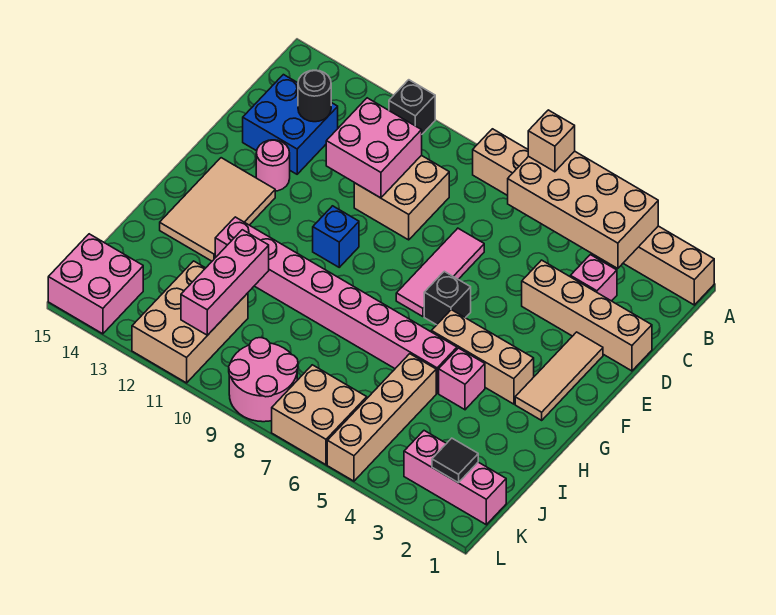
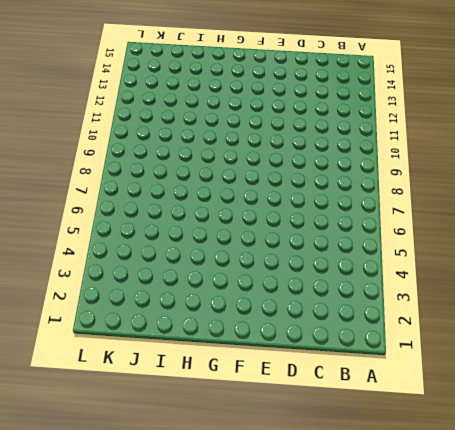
none -> tan brick A1:A8 level 1
none -> black brick A11 level 1
none -> pink brick C3 level 1

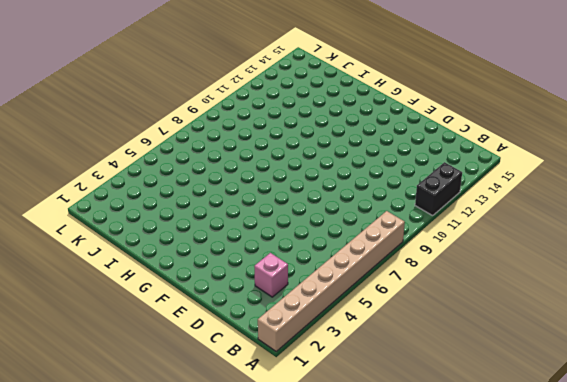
black brick A11:A12 level 1 -> black brick A11 level 1
none -> tan brick C9:D10 level 1
none -> blue brick C13:D14 level 1
none -> tan brick D1:D4 level 1

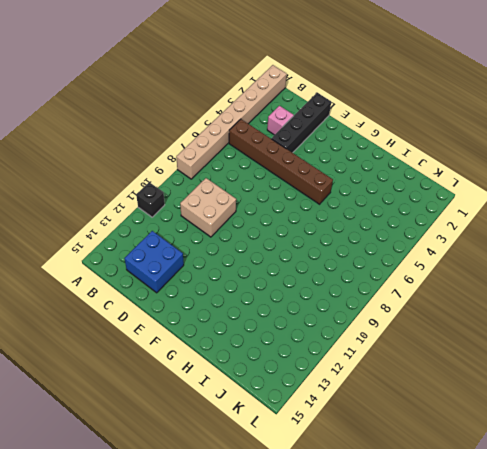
brown brick B5:G5 level 1 -> tan brick G3:G5 level 1
black brick D1:D4 level 1 -> tan brick D1:D4 level 1
none -> pink tile D7:F7 level 1
none -> tan tile E2:G2 level 1
none -> pink round brick E13 level 1

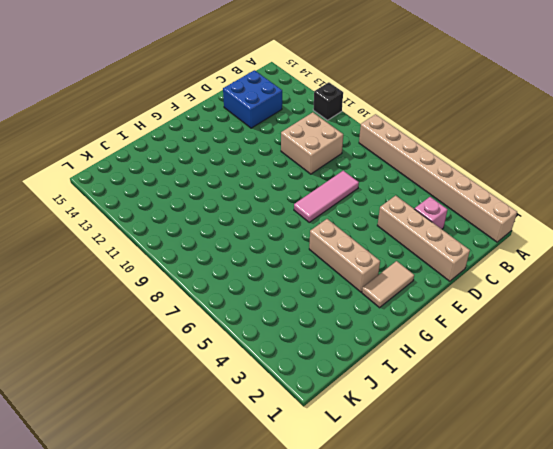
tan tile F2:G2 level 1 -> tan tile E2:G2 level 1
none -> pink round brick E13 level 1
none -> black brick F6 level 1
none -> blue brick F10 level 1

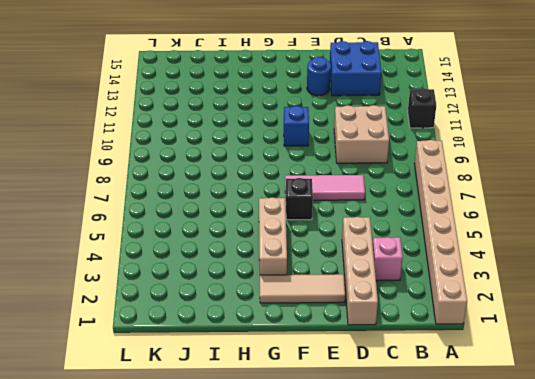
blue round brick E13 level 1 -> pink round brick E13 level 1
none -> tan tile F13:H14 level 1
none -> pink brick H4 level 1
none -> pink brick H5:H12 level 1

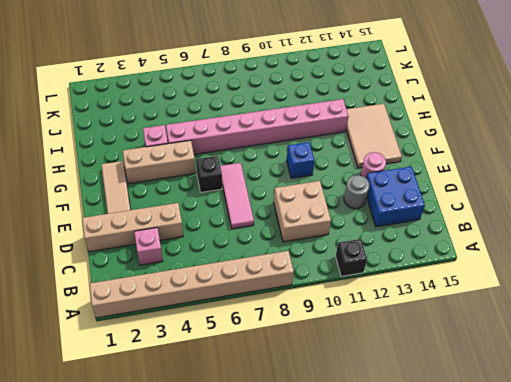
grey round brick D12 level 1 -> none
none -> tan brick I5:L5 level 1
none -> tan brick J11:L12 level 1
none -> pink brick K1:K3 level 1

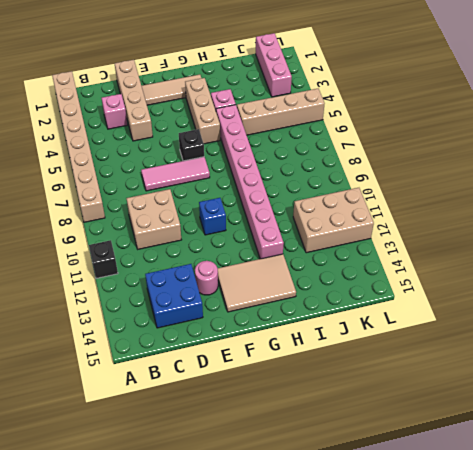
none -> tan brick K6:L7 level 1
none -> pink round brick K8:L9 level 1
none -> pink brick K14:L15 level 1

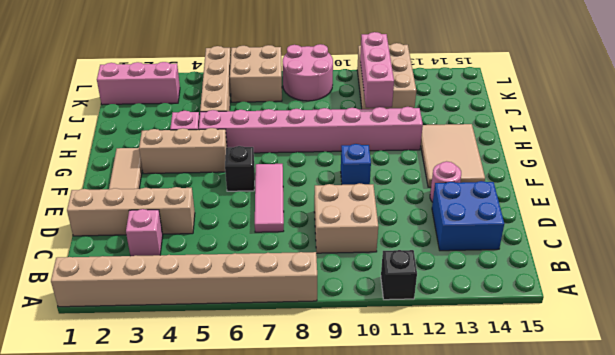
none -> pink brick K14:L15 level 1
none -> tan brick A3:B6 level 2
none -> pink brick C10:D11 level 2

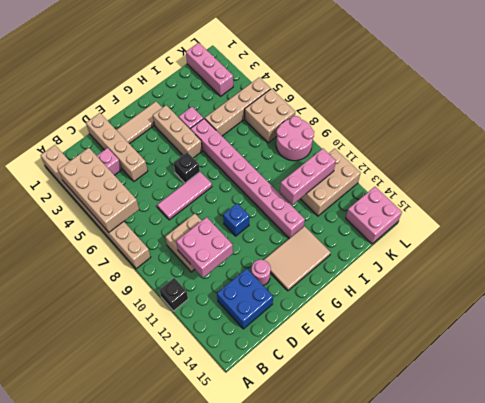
none -> black round brick C13 level 2
none -> black tile K2 level 2
none -> tan brick A6 level 3

